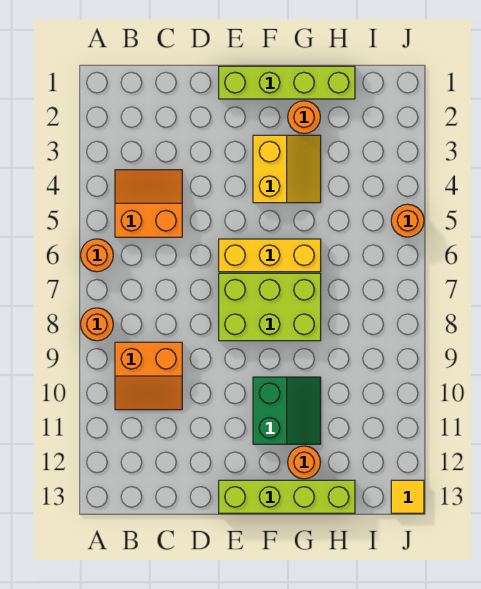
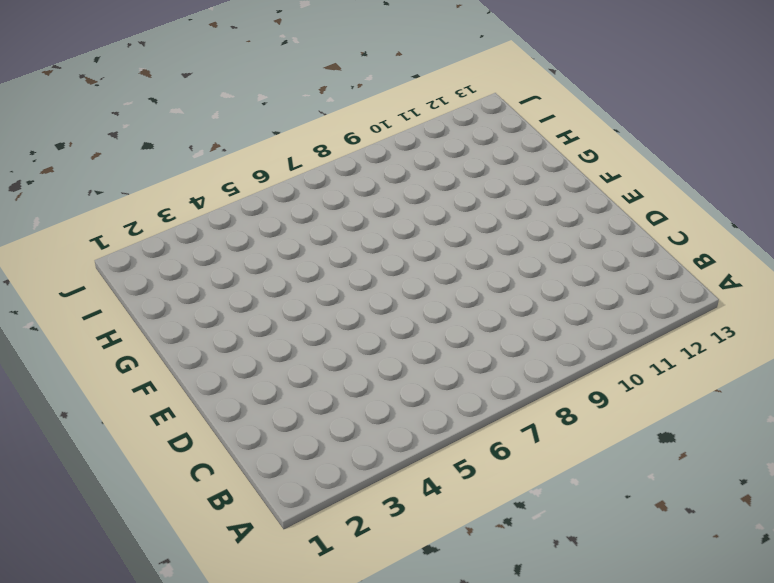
none -> orange round brick A6 level 1
none -> orange round brick A8 level 1
none -> orange slope B4:C5 level 1 top 5

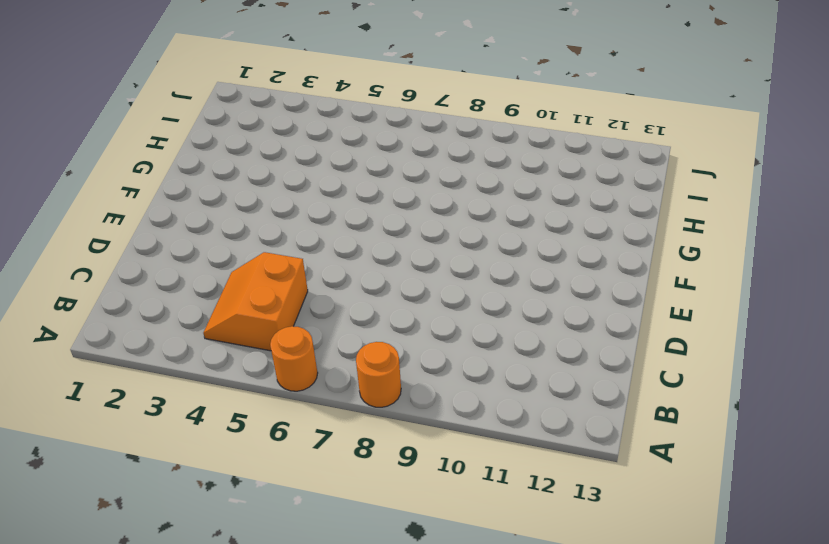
none -> orange slope B9:C10 level 1 top 9
none -> lime brick E1:H1 level 1
none -> yellow brick E6:G6 level 1

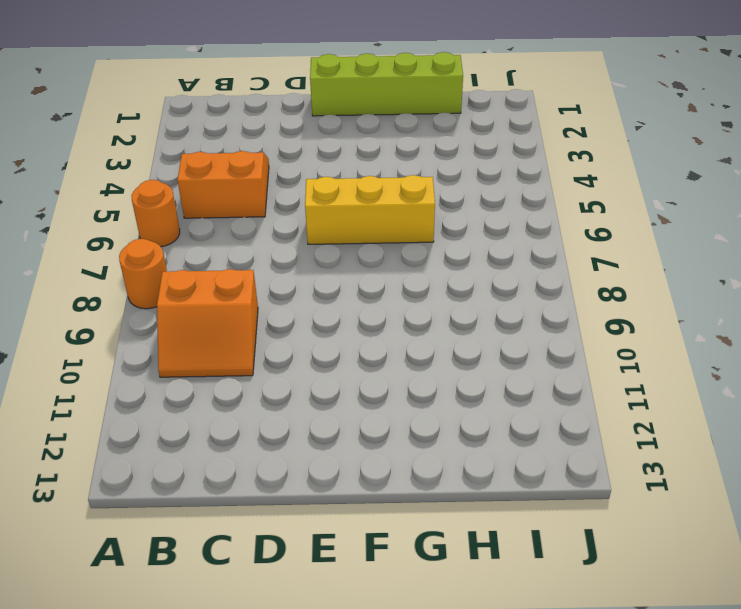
none -> lime brick E7:G8 level 1
none -> lime brick E13:H13 level 1
none -> yellow slope F3:G4 level 1 top F

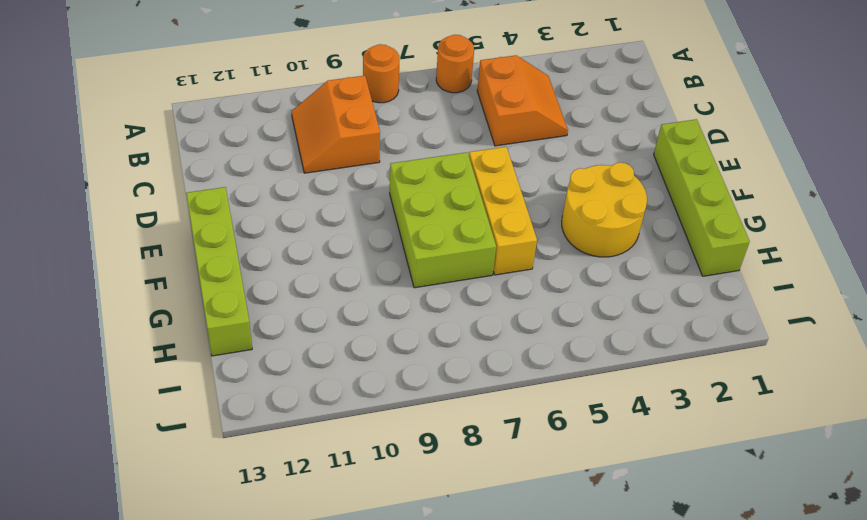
yellow round brick F3:G4 level 1 -> yellow slope F3:G4 level 1 top F
none -> green slope F10:G11 level 1 top F
none -> orange round brick G2 level 1
none -> orange round brick G12 level 1

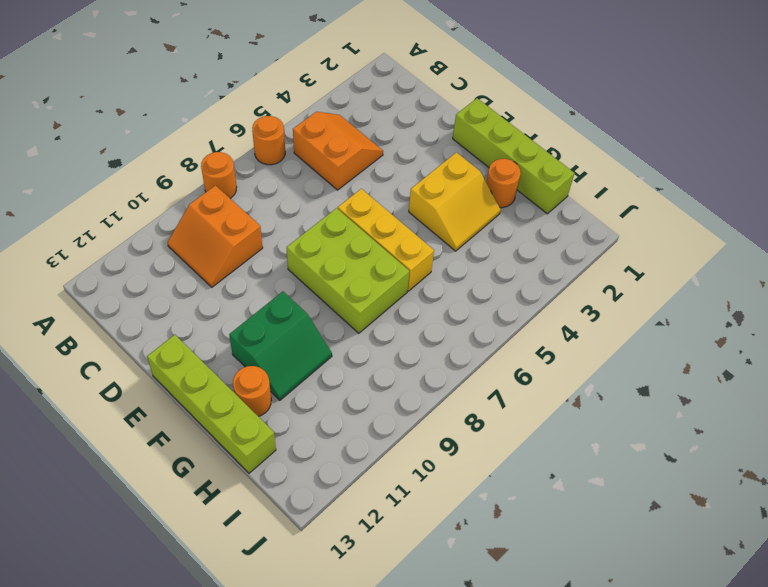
none -> orange round brick J5 level 1
none -> yellow tile J13 level 1

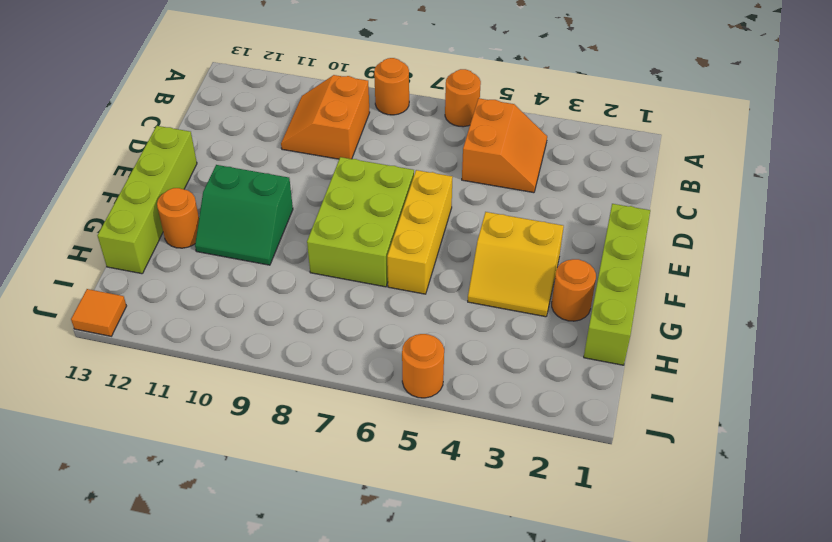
orange tile J13 level 1 -> yellow tile J13 level 1

